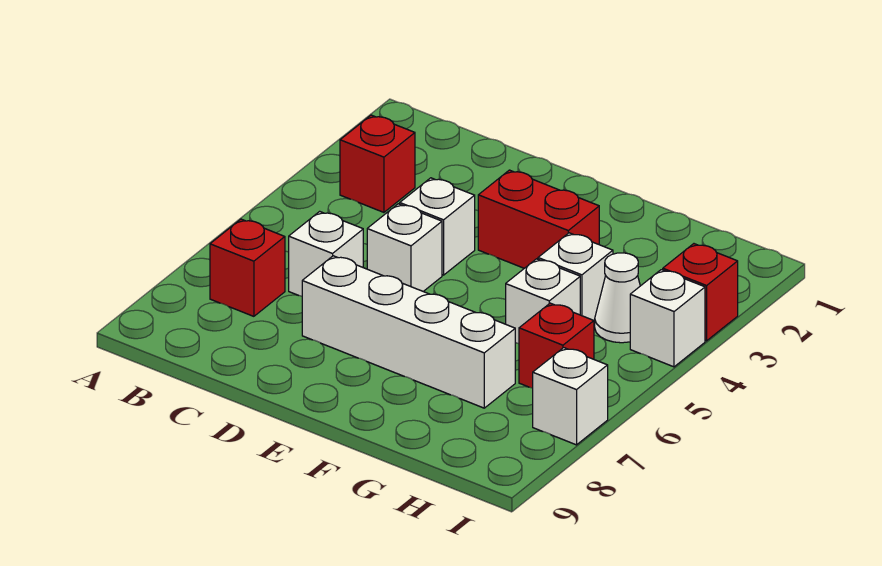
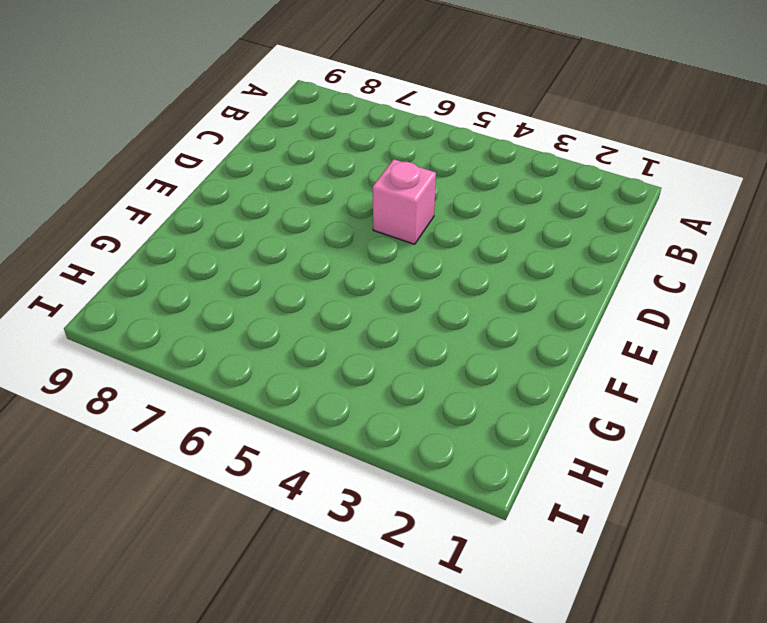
pink brick D5 level 1 -> white brick D5 level 1
none -> red brick B3 level 1
none -> red brick B7 level 1
none -> white brick C6 level 1

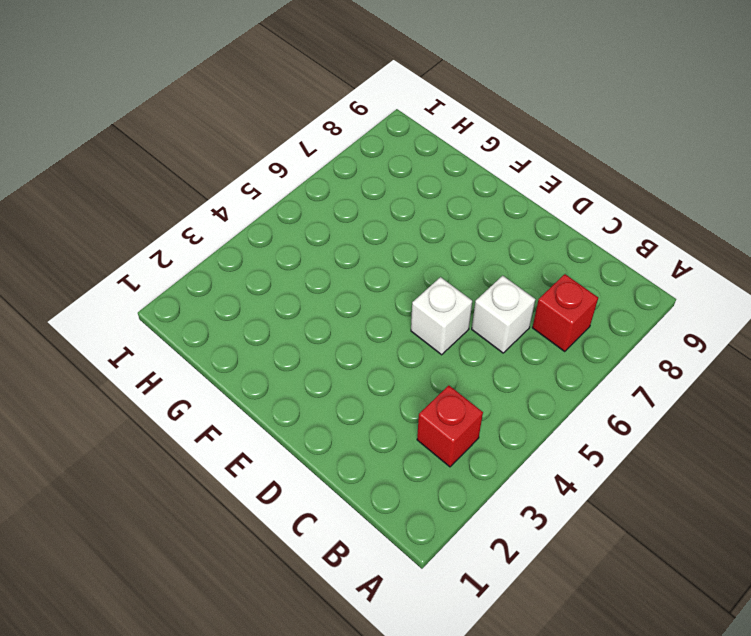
none -> white brick D4 level 1
none -> white brick D7:G7 level 1
none -> red brick E3:F3 level 1

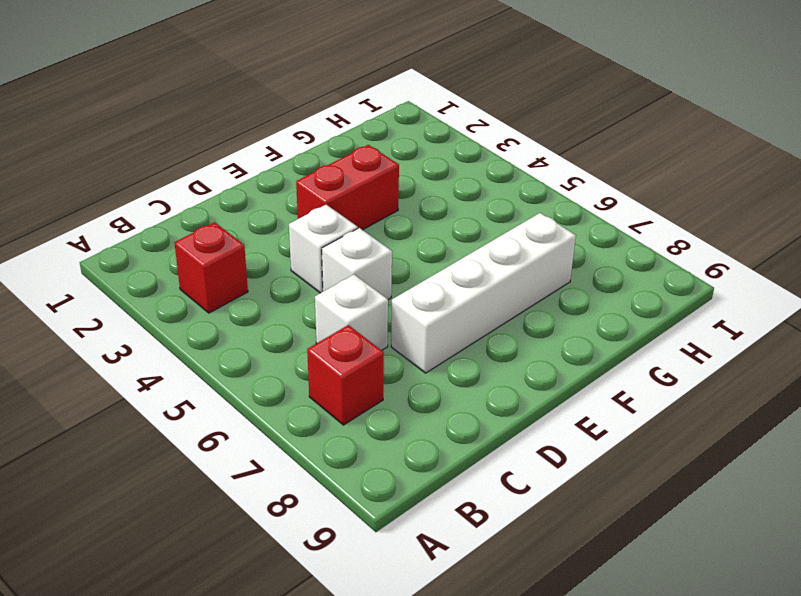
none -> white brick G4 level 1
none -> white brick G5 level 1
none -> white cone H4 level 1

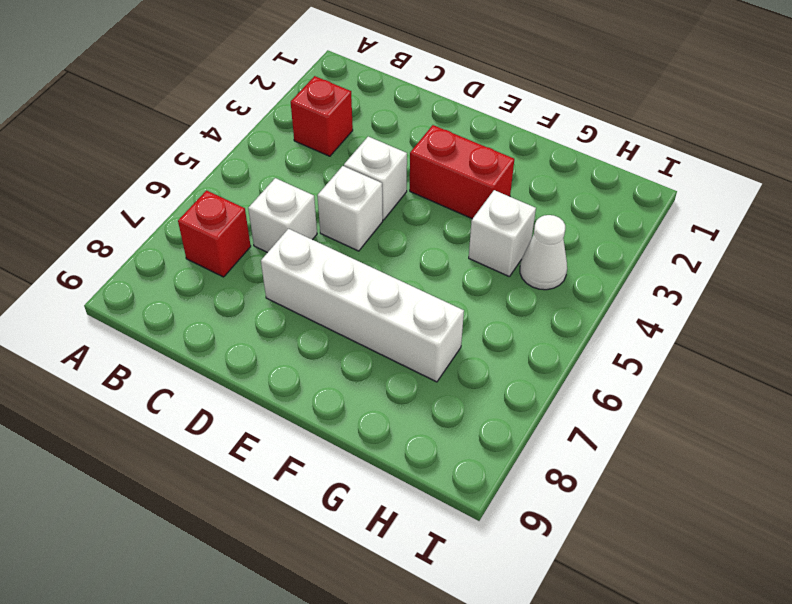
none -> white brick G5 level 1
none -> red brick H6 level 1
none -> red brick I3 level 1

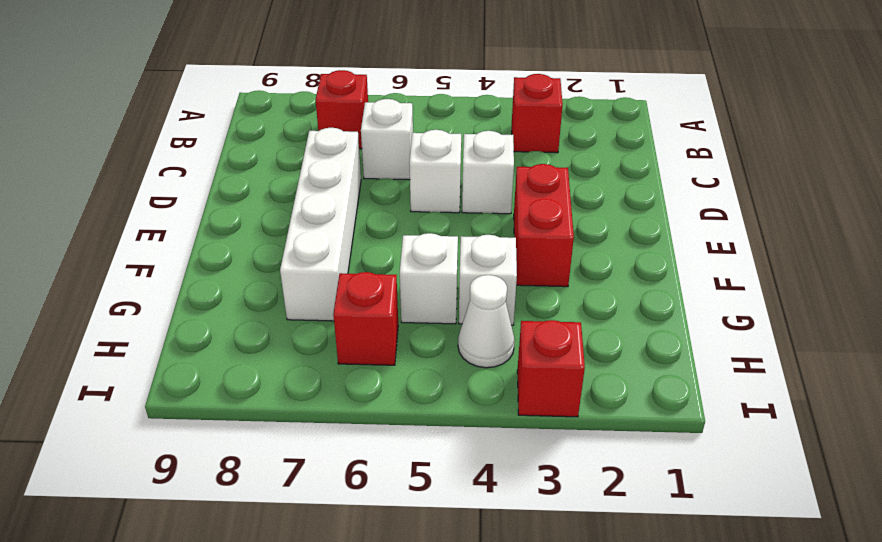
none -> white brick I4 level 1
none -> white brick I7 level 1

